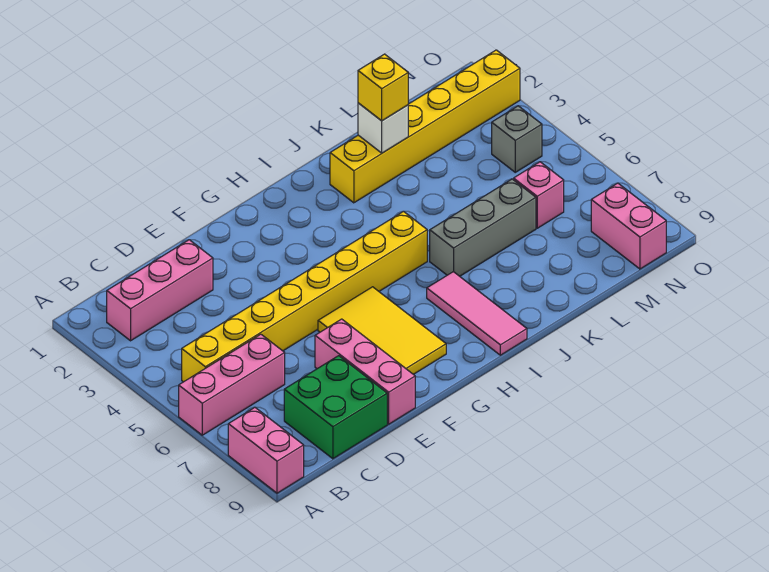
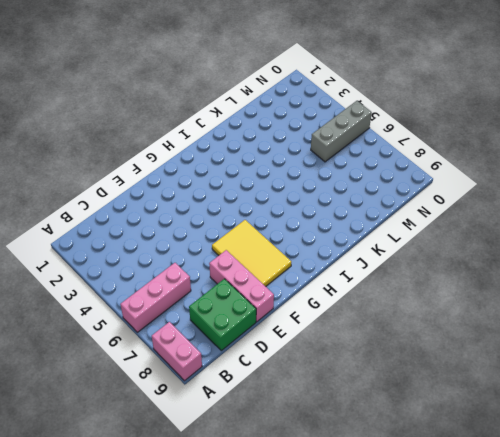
grey brick M5:O5 level 1 -> grey brick J6:L6 level 1
none -> pink brick B2:D2 level 1
none -> yellow brick B5:I5 level 1
none -> pink tile I7:I9 level 1

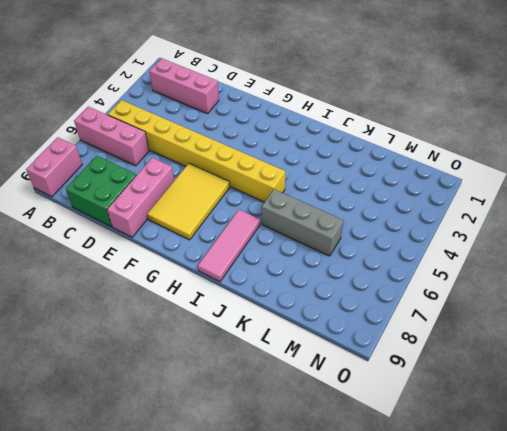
none -> yellow brick J2:O2 level 1
none -> pink brick M6 level 1
none -> grey brick N4 level 1

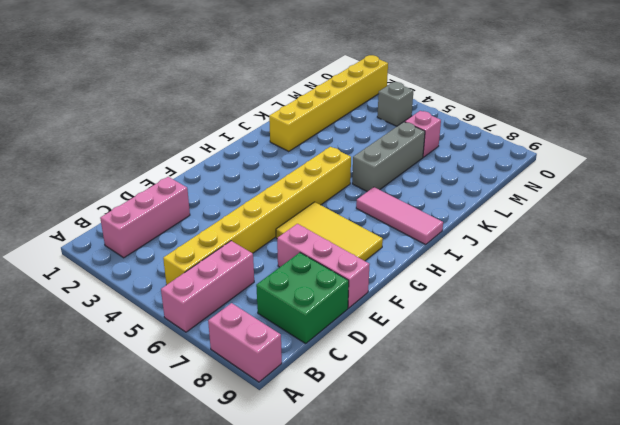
none -> pink brick N8:N9 level 1
none -> white brick K2 level 2
none -> yellow brick K2 level 3

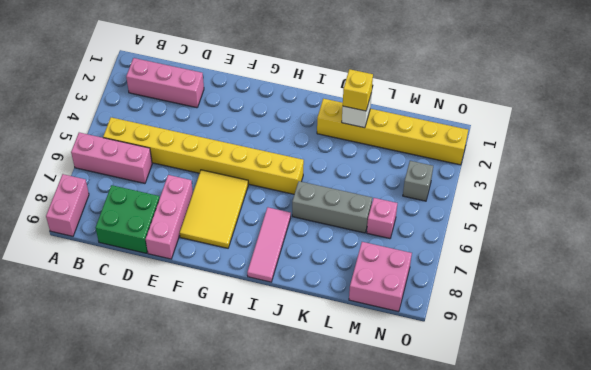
pink brick M8:N9 level 1 -> pink brick N8:N9 level 1

